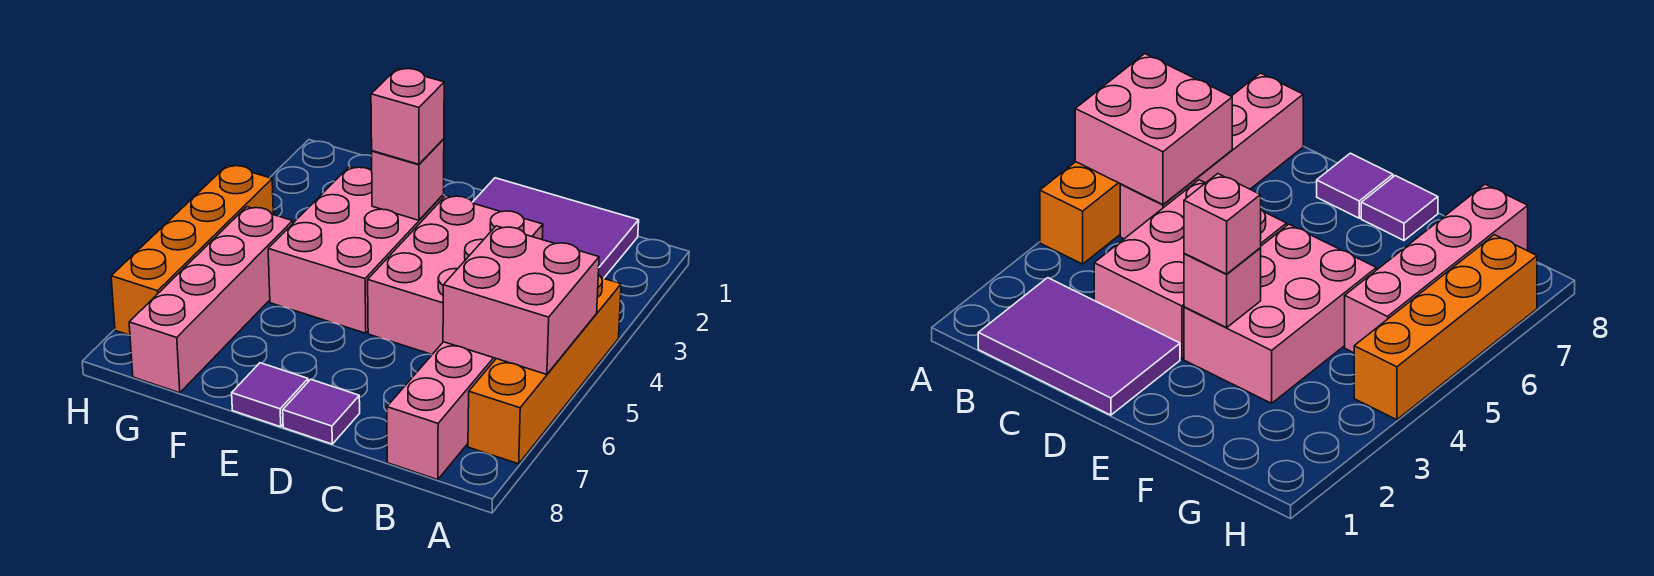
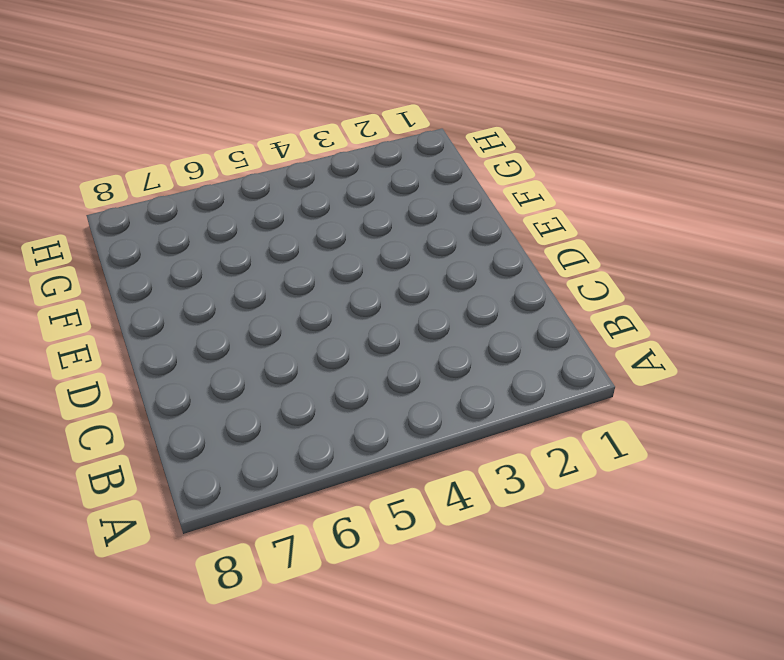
none -> orange brick A4:A7 level 1
none -> purple tile B1:D2 level 1
none -> pink brick B5:B8 level 1

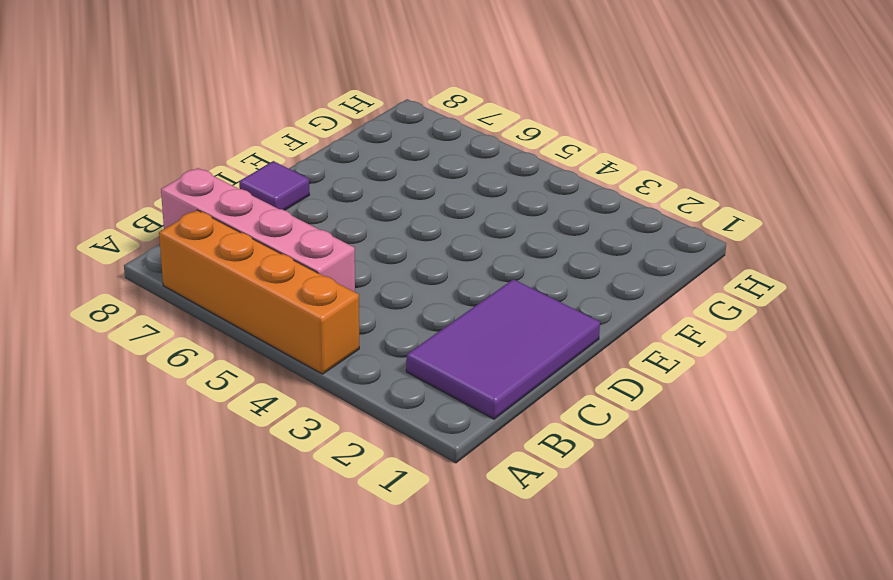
none -> pink brick C3:D5 level 1
none -> pink brick E3:F5 level 1
none -> purple tile E8 level 1

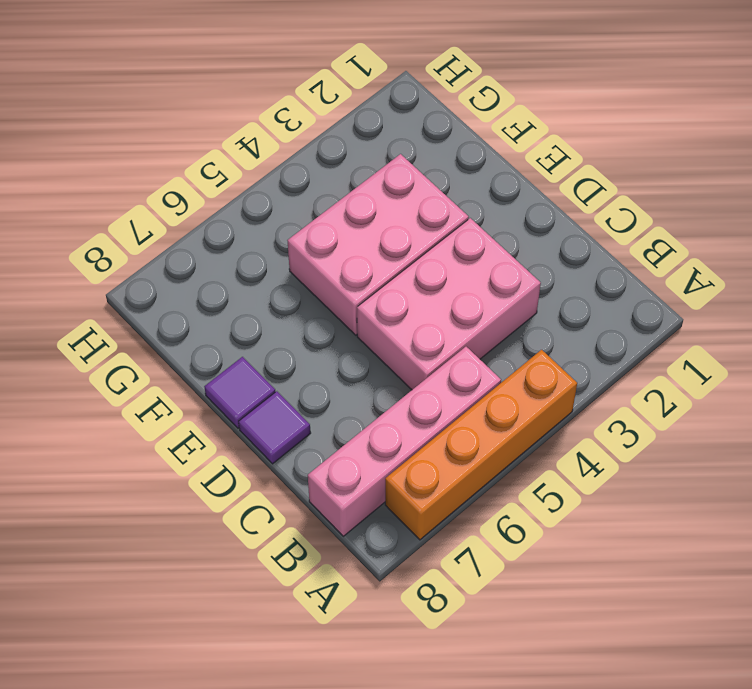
none -> purple tile B1:D2 level 1
none -> pink brick G5:G8 level 1
none -> orange brick H4:H7 level 1

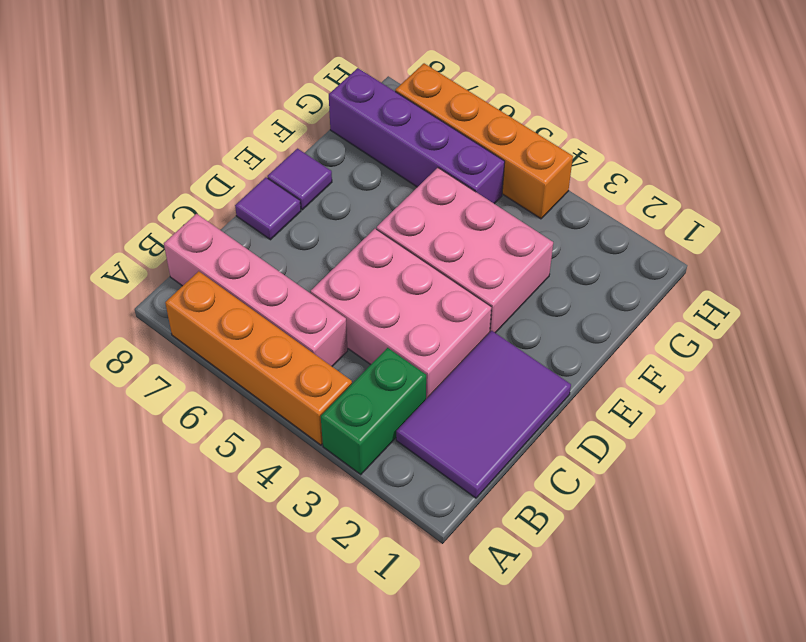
green brick A3:B3 level 1 -> none
purple brick G5:G8 level 1 -> pink brick G5:G8 level 1
none -> pink brick A5:B6 level 2
none -> pink brick E3 level 2
none -> pink brick E3 level 3

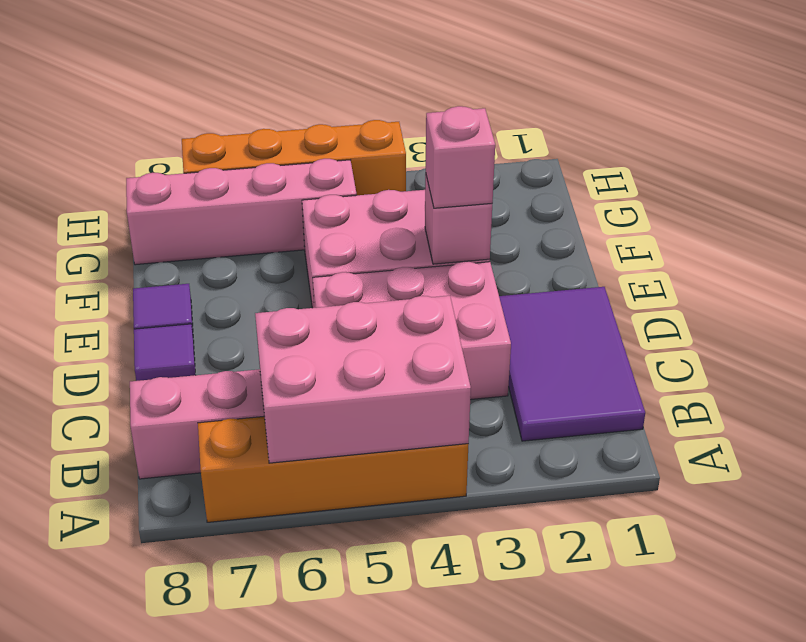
pink brick A4:B6 level 2 -> pink brick A5:B6 level 2

